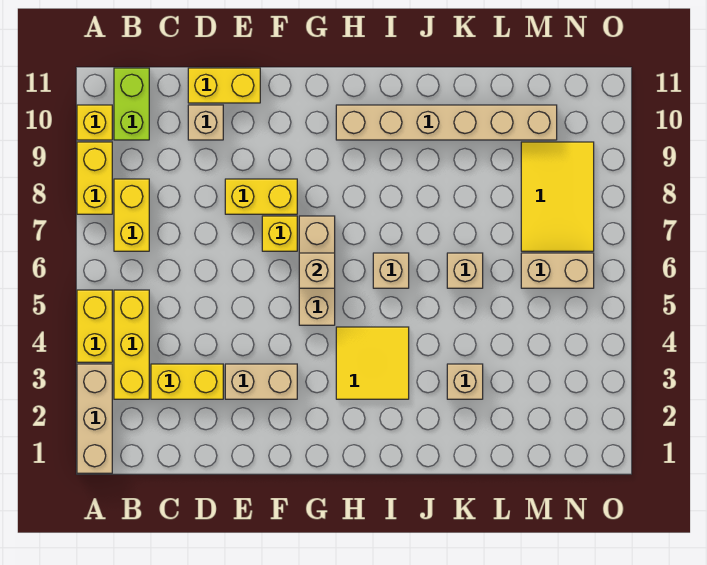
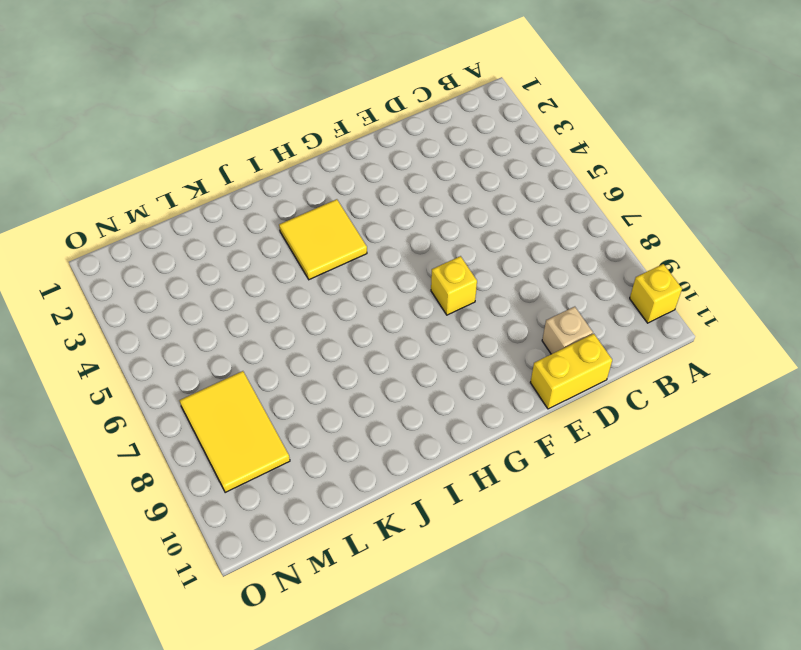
none -> tan brick A1:A3 level 1
none -> yellow brick A4:A5 level 1
none -> yellow brick A8:A9 level 1

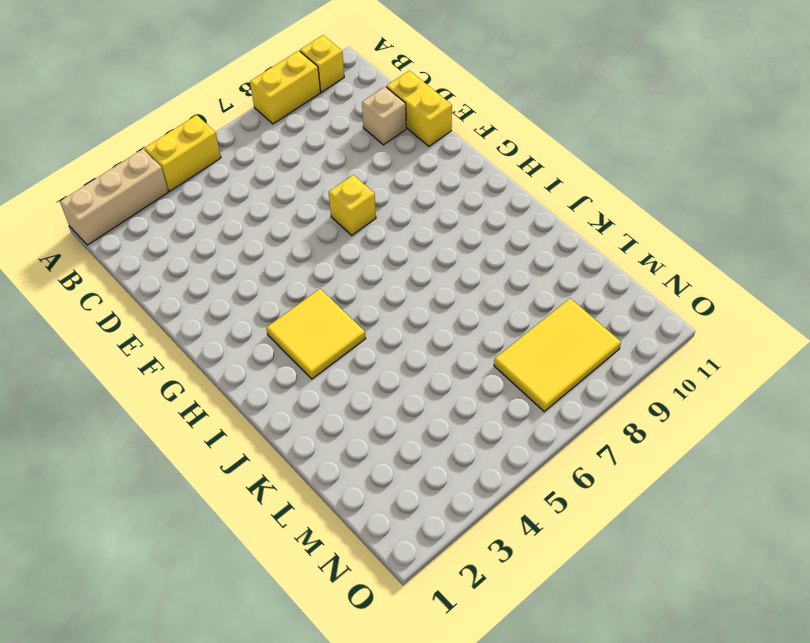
none -> yellow brick B3:B5 level 1
none -> yellow brick B7:B8 level 1
none -> lime brick B10:B11 level 1

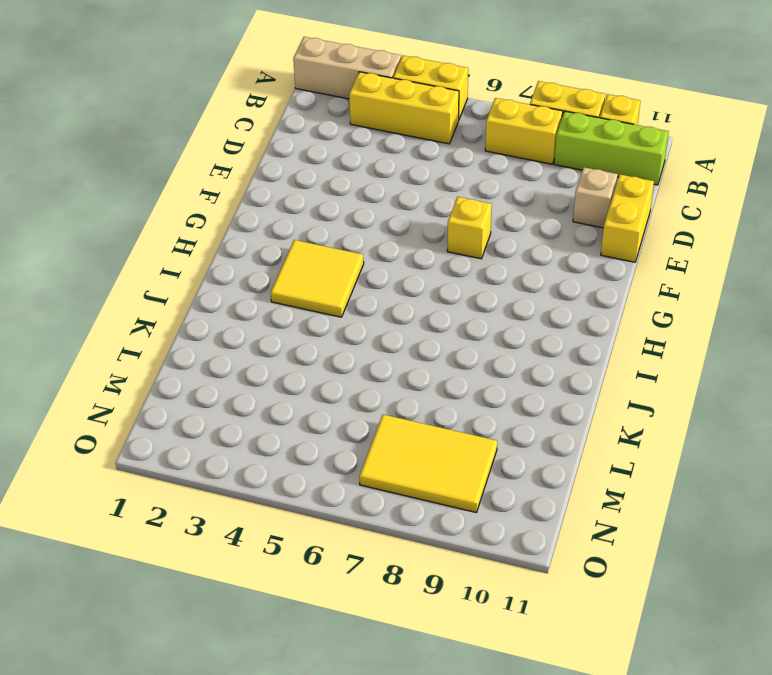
lime brick B9:B11 level 1 -> lime brick B10:B11 level 1
none -> yellow brick C3:D3 level 1
none -> tan brick E3:F3 level 1
none -> yellow brick E8:F8 level 1

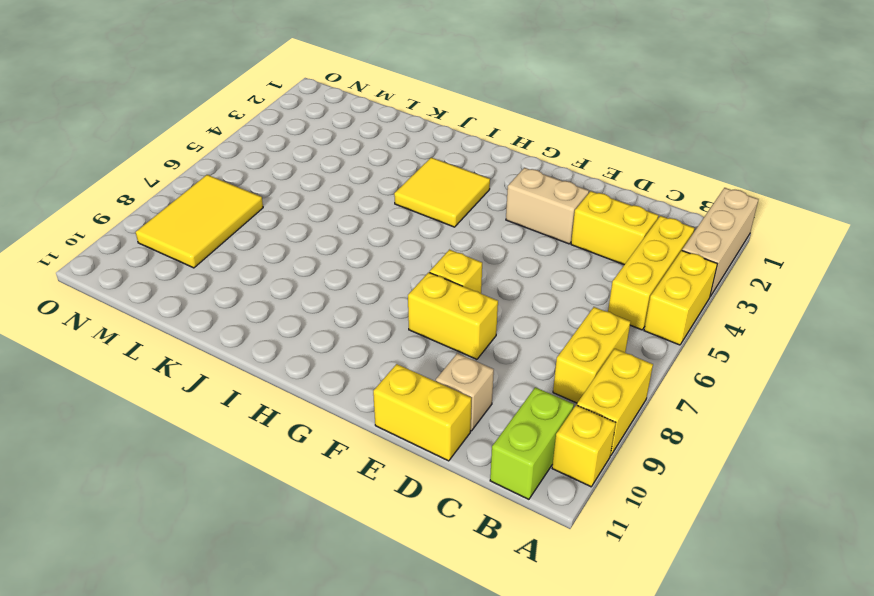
none -> tan brick G5:G7 level 1
none -> tan brick H10:M10 level 1
none -> tan brick I6 level 1

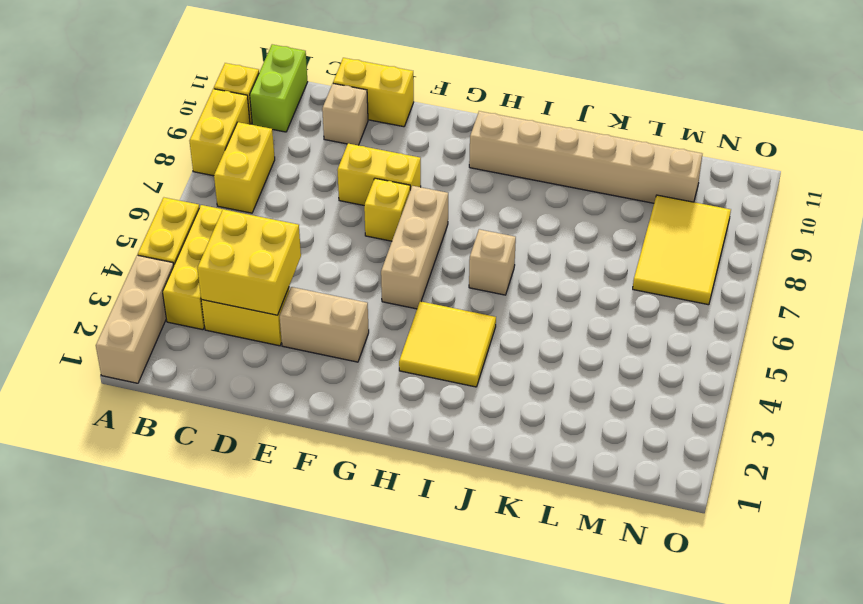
yellow brick C3:D4 level 2 -> none
none -> tan brick K3 level 1
none -> tan brick K6 level 1
none -> tan brick M6:N6 level 1

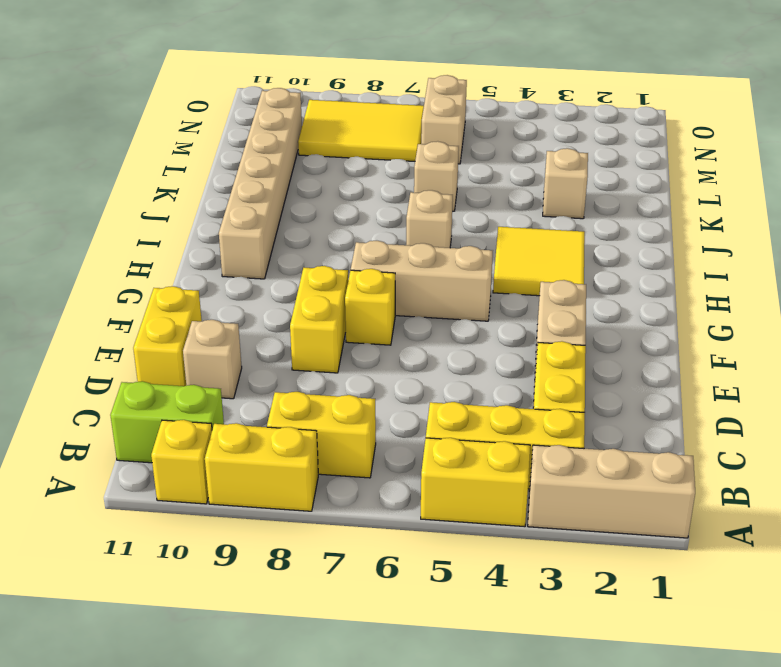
none -> tan brick G6 level 2

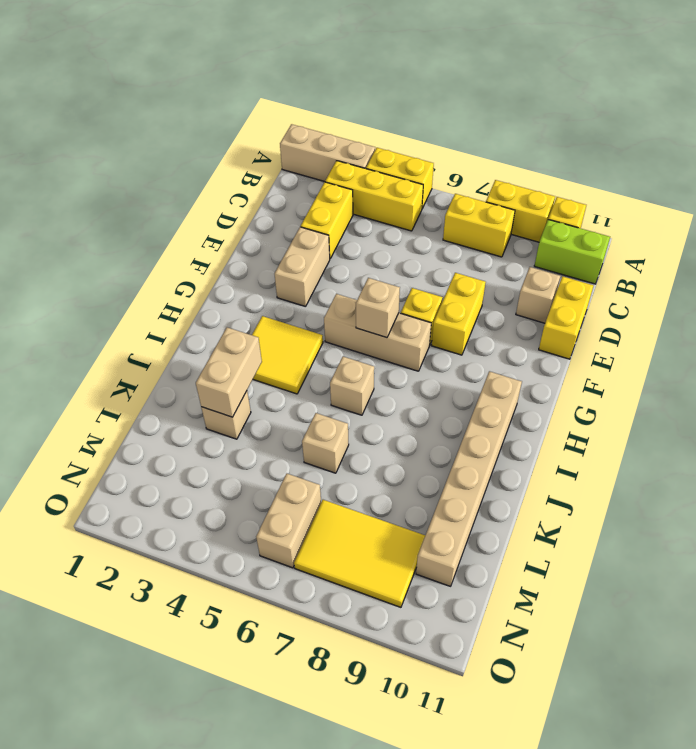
tan brick J3:K3 level 2 -> none

